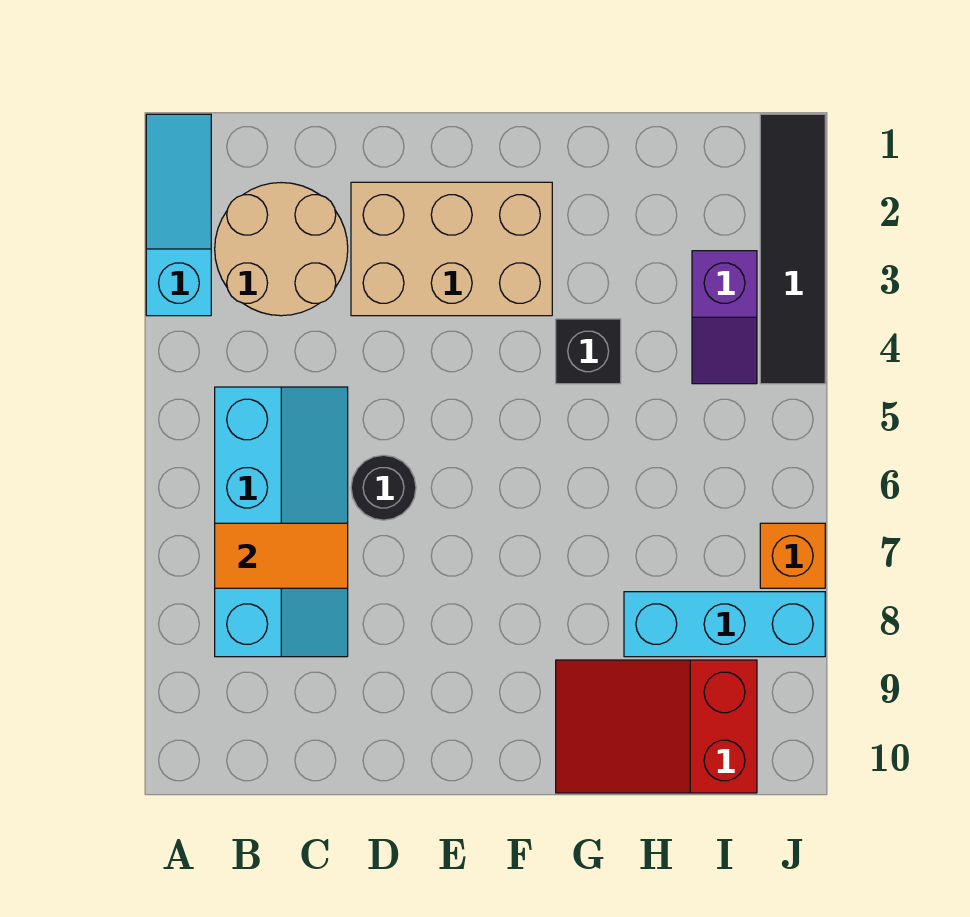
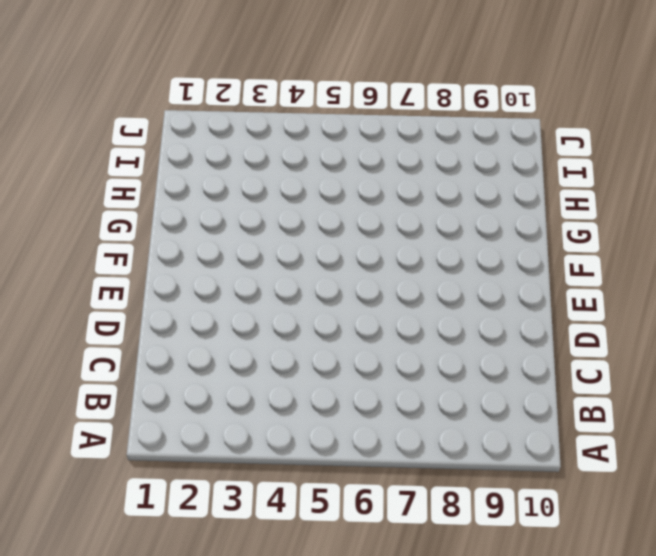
none -> cyan slope A1:A3 level 1 top 3
none -> tan round brick B2:C3 level 1
none -> cyan slope B5:C8 level 1 top B

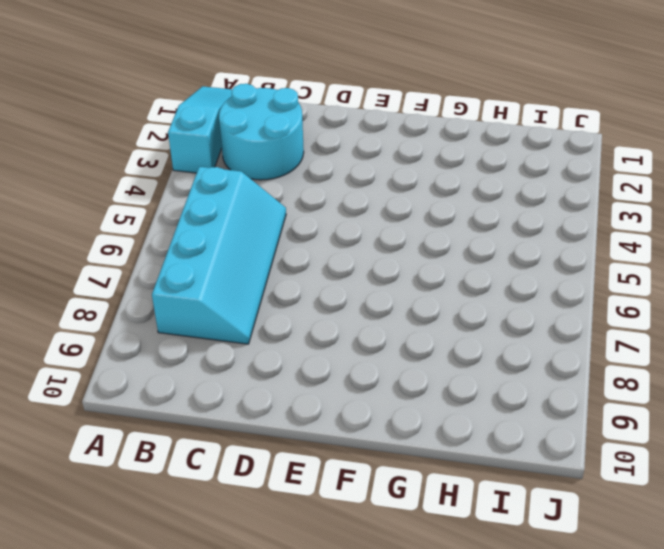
cyan round brick B2:C3 level 1 -> tan round brick B2:C3 level 1
none -> tan brick D2:F3 level 1
none -> black round brick D6 level 1
none -> black brick G4 level 1

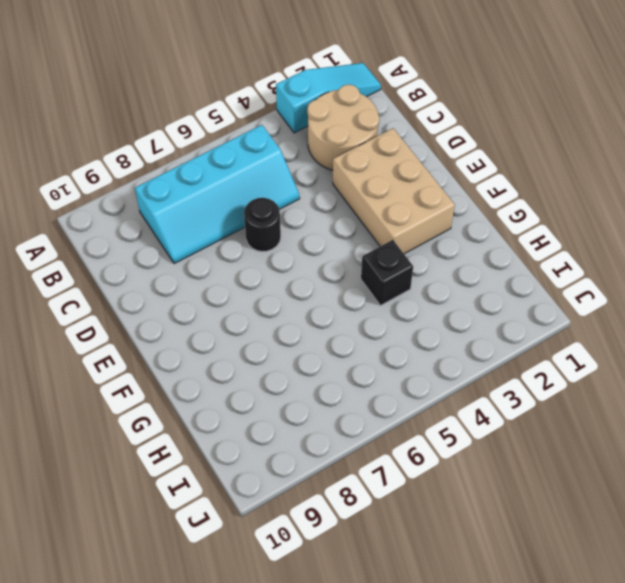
none -> red slope G9:I10 level 1 top I
none -> cyan brick H8:J8 level 1
none -> purple slope I3:I4 level 1 top 3

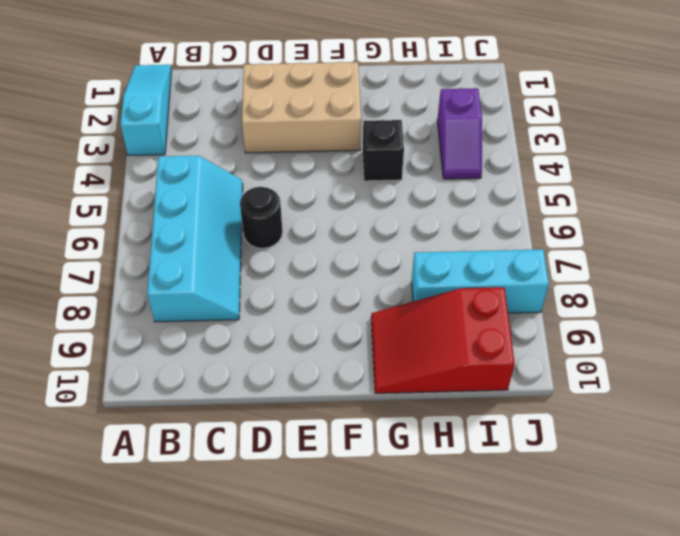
none -> tan round brick B2:C3 level 1
none -> black tile J1:J4 level 1
none -> orange brick J7 level 1

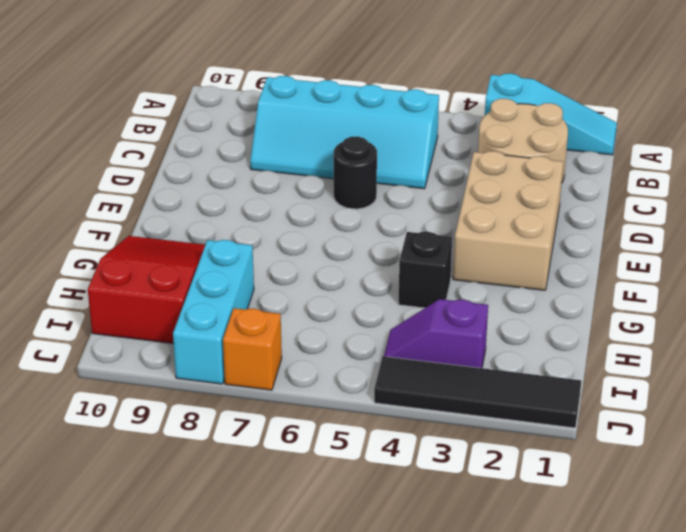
none -> orange tile B7:C7 level 2

